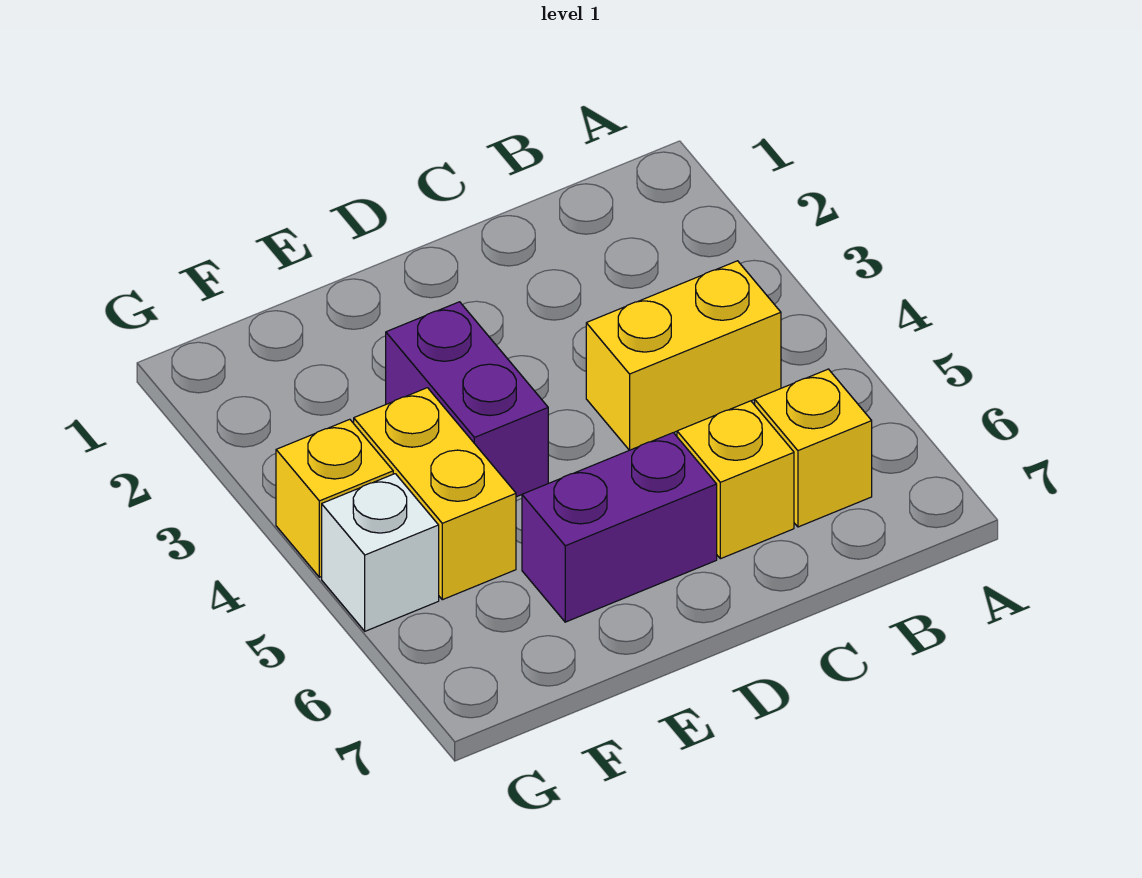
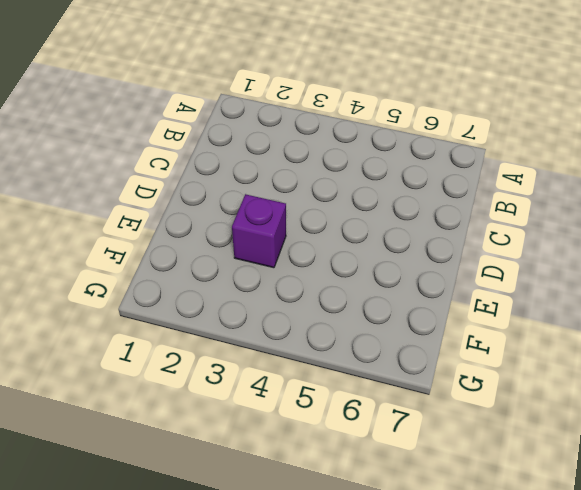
purple brick E3 level 1 -> purple brick E3:E4 level 1
none -> yellow brick B4:C4 level 1
none -> yellow brick B6 level 1

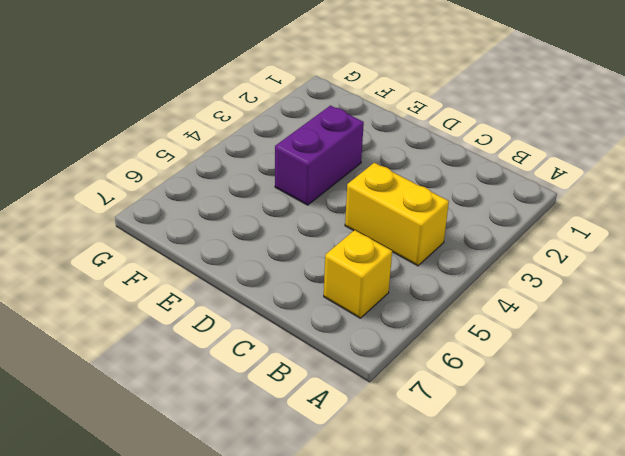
none -> yellow brick C6 level 1
none -> purple brick D6:E6 level 1

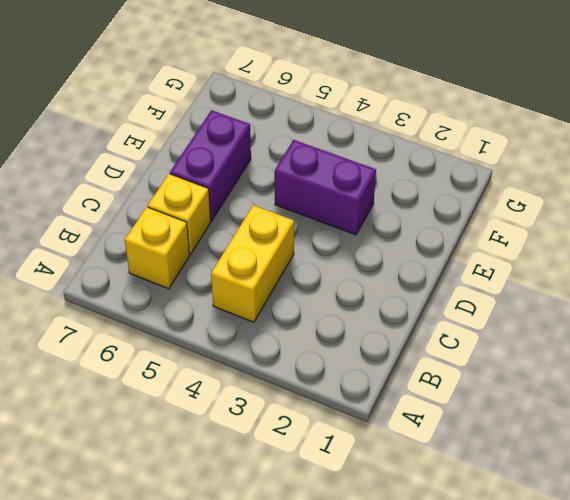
none -> yellow brick F4:F5 level 1
none -> yellow brick G4 level 1

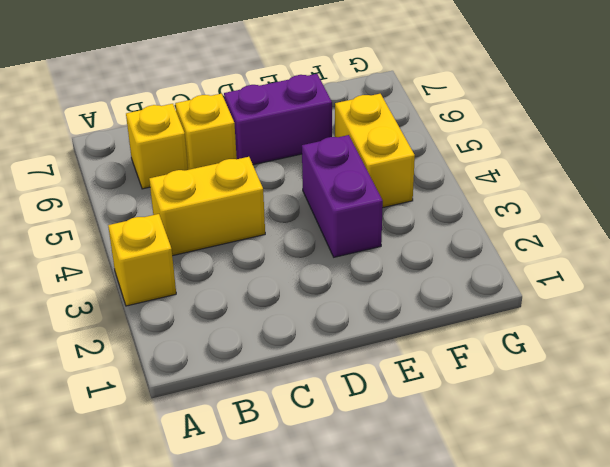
yellow brick A3 level 1 -> yellow brick G4 level 1
none -> white brick G5 level 1

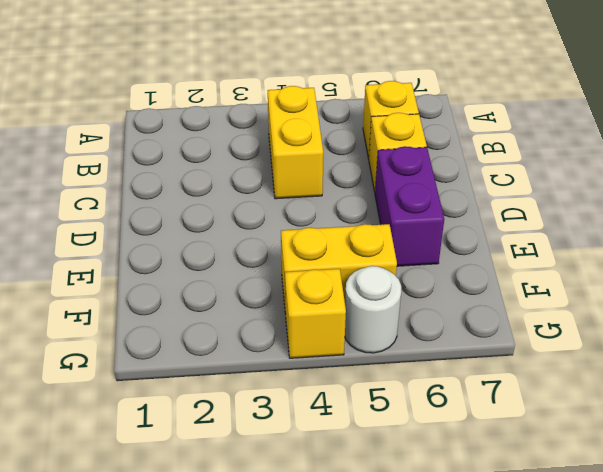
white round brick G5 level 1 -> white brick G5 level 1
none -> purple brick E3:E4 level 1

